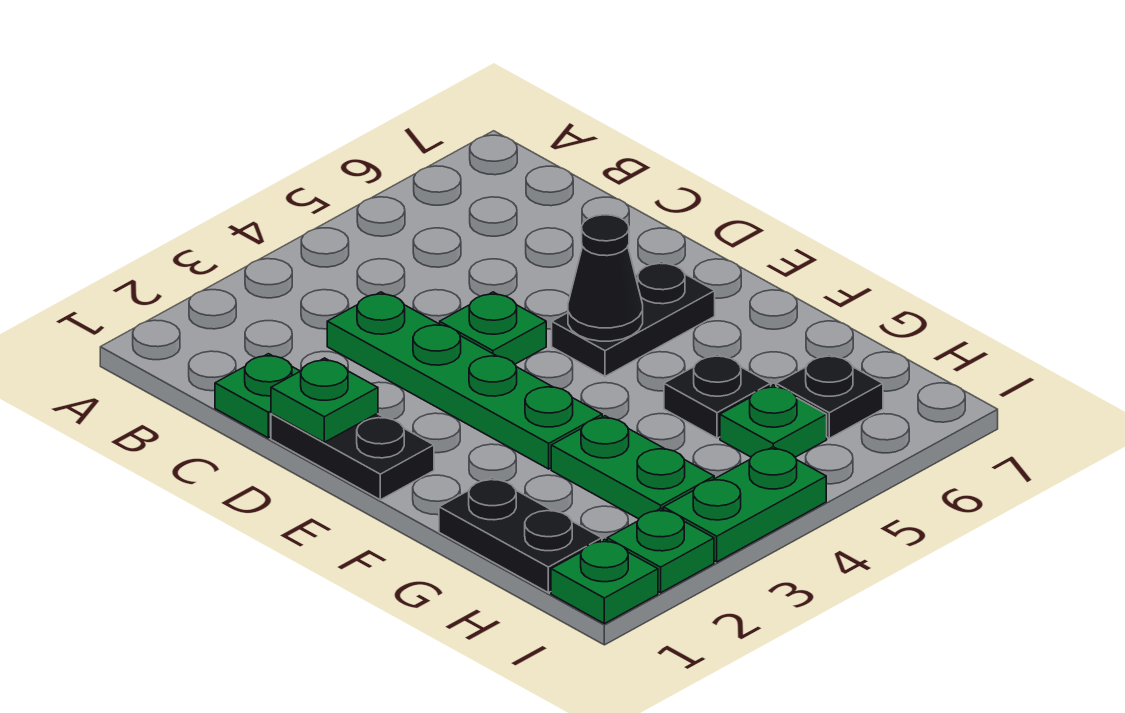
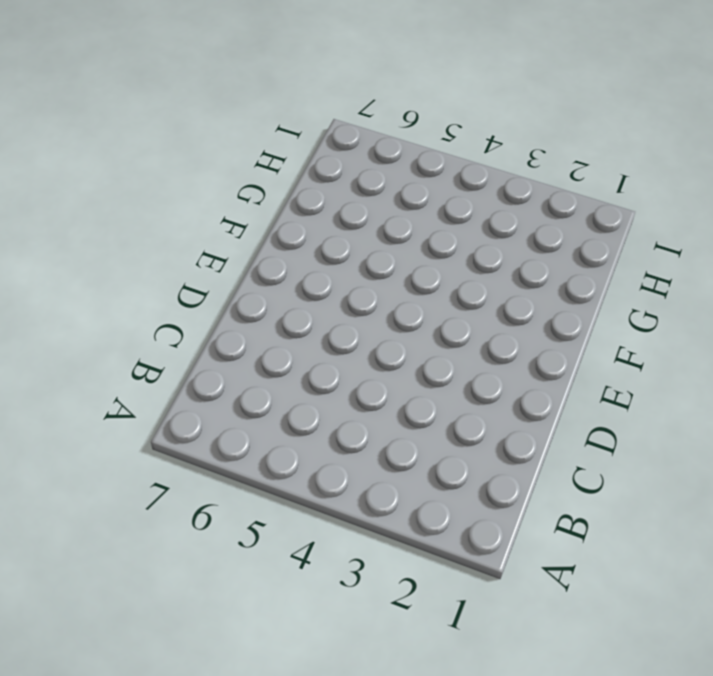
none -> green plate C1 level 1
none -> green plate C3:F3 level 1
none -> black plate D1:E1 level 1

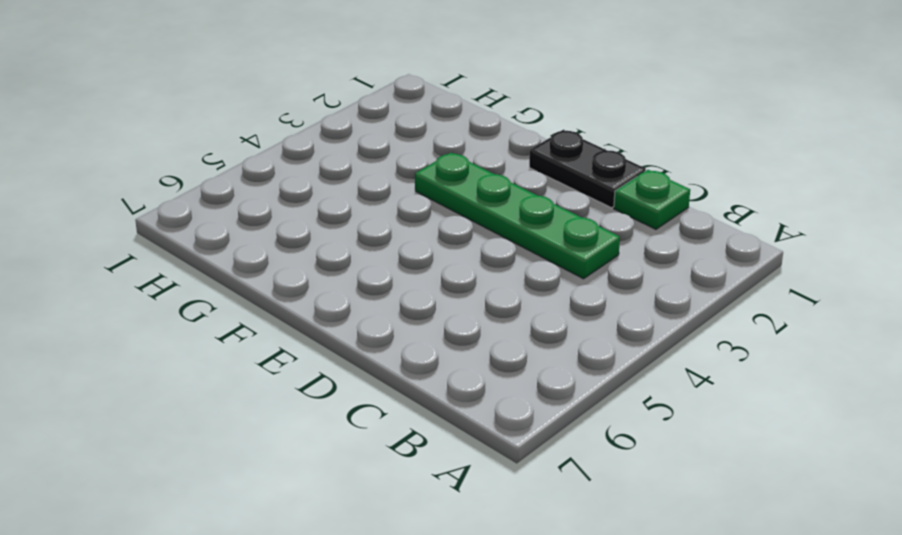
none -> green plate D4 level 1
none -> black plate E5:E6 level 1
none -> black plate G1:H1 level 1

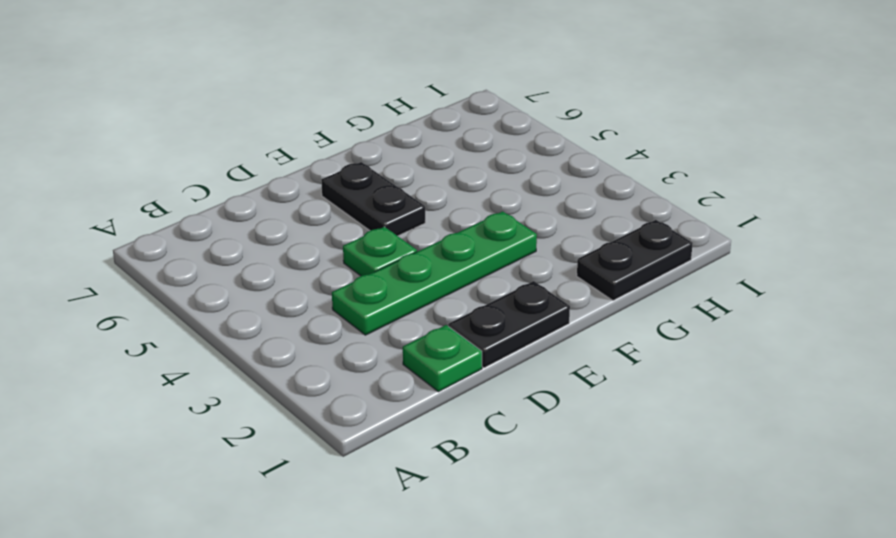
none -> green plate G3:H3 level 1
none -> black plate G5 level 1
none -> green plate H5 level 1

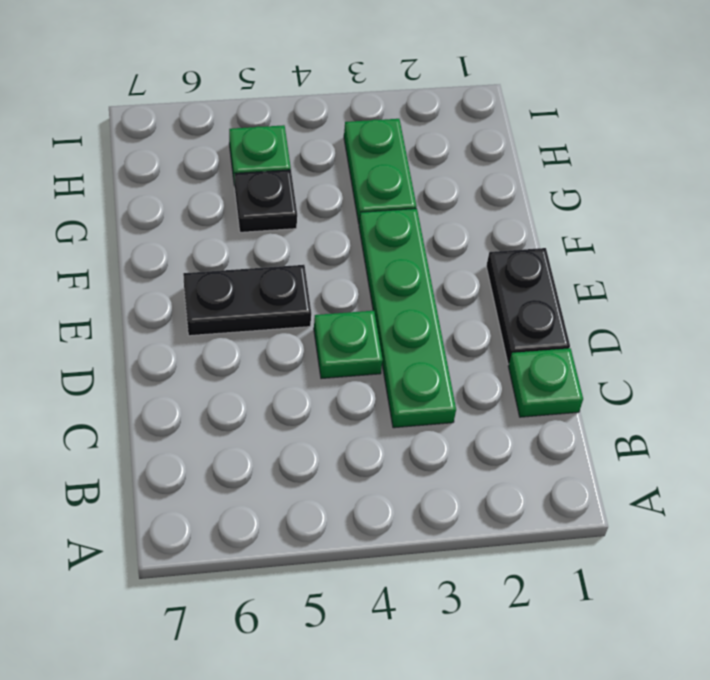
none -> black plate G1:H1 level 1
none -> black plate H6 level 1
none -> green plate I1 level 1

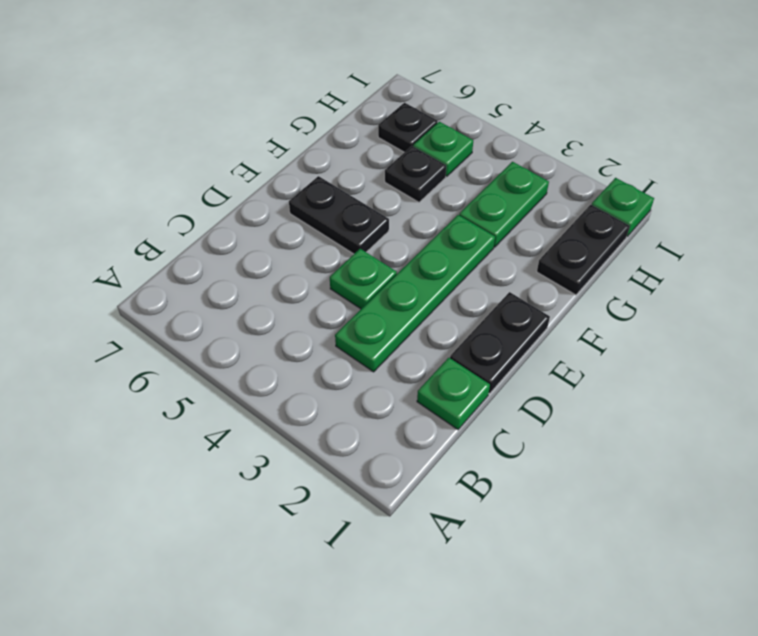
none -> green plate I2 level 1
none -> green plate I3:I4 level 1
none -> green plate D1 level 2

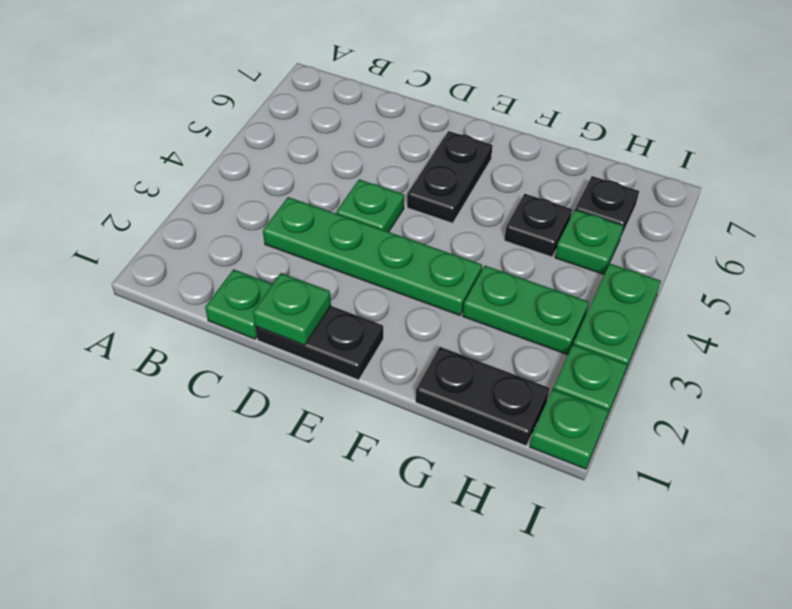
none -> black cone E5 level 2

